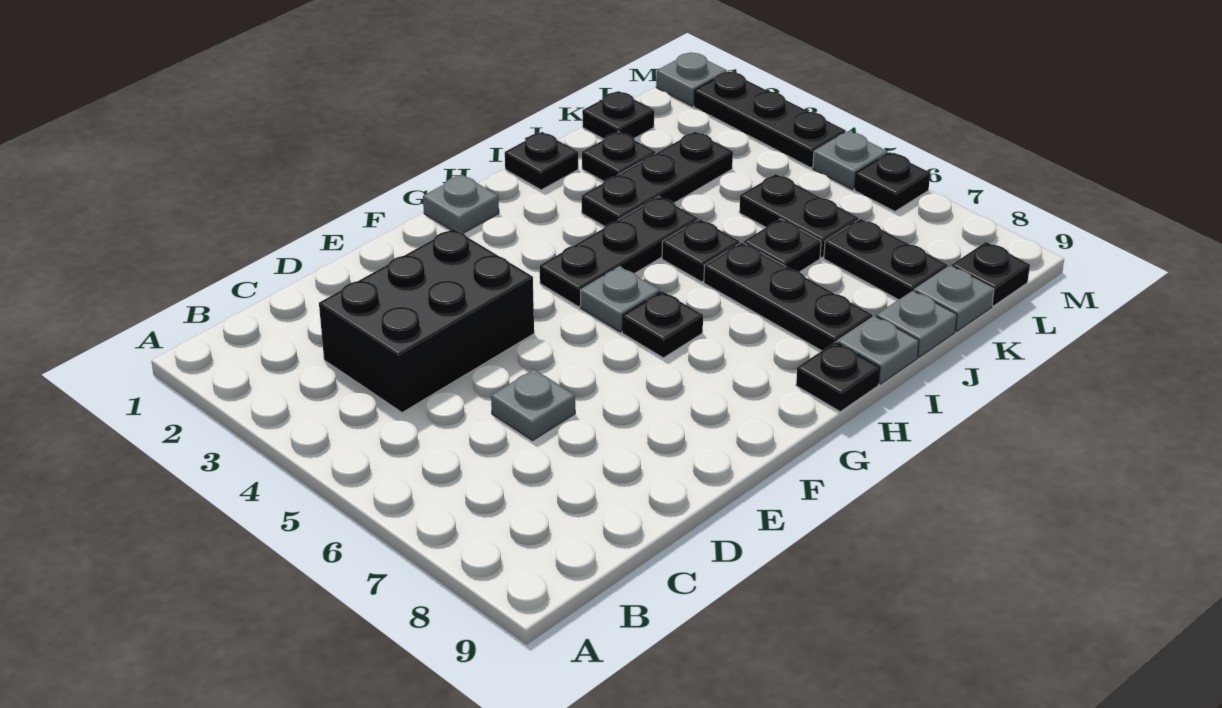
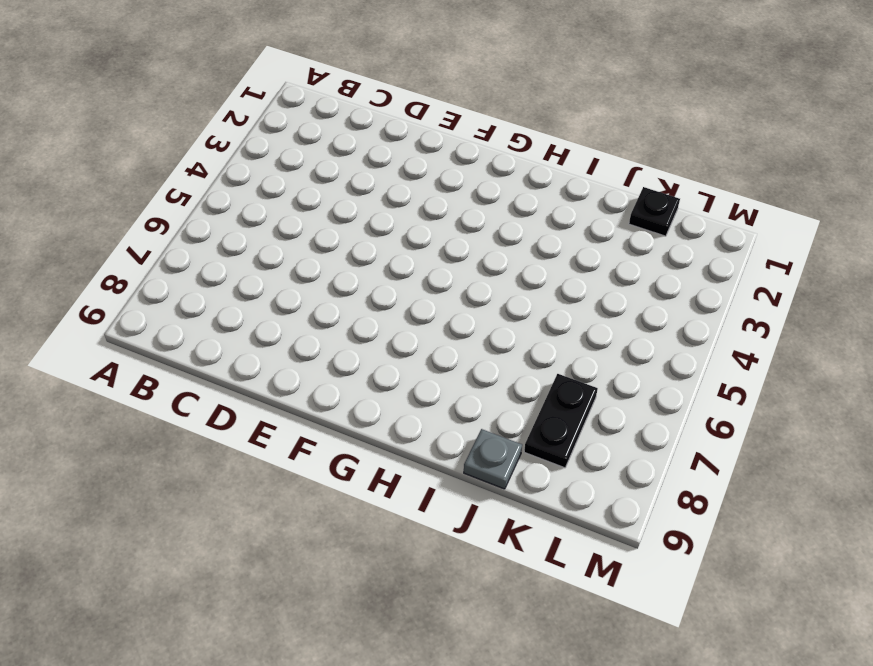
none -> black brick C3:E4 level 1
none -> grey plate D6 level 1
none -> grey plate G1 level 1

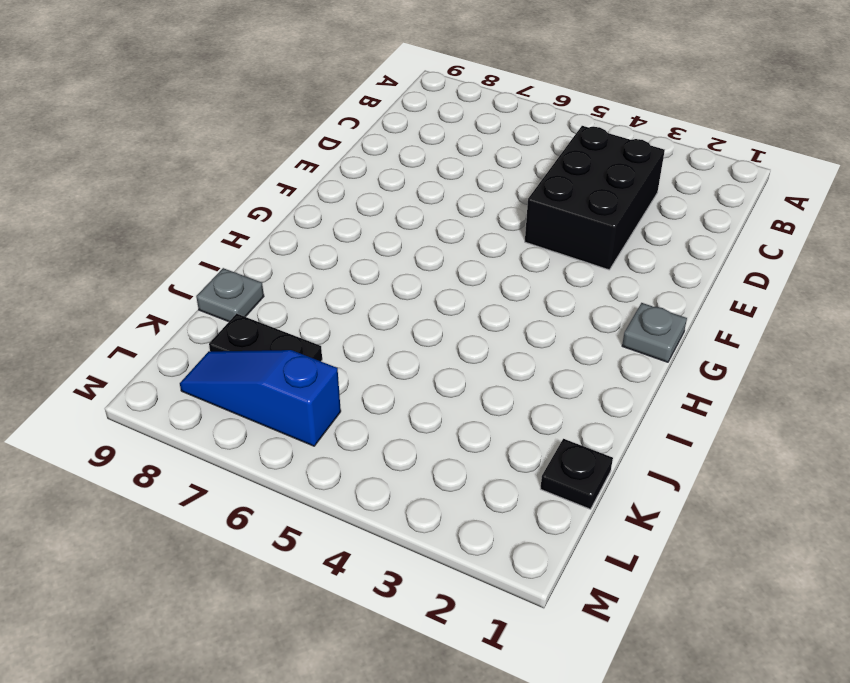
blue slope L6:L8 level 1 top 6 -> none
none -> grey plate D6 level 1
none -> black plate G4:I4 level 1
none -> grey plate G5 level 1

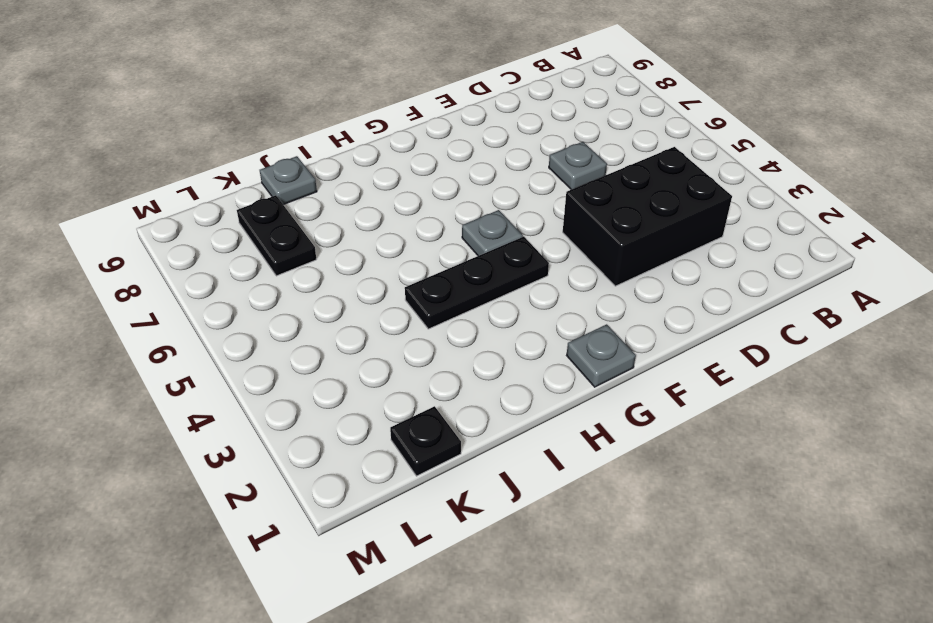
none -> black plate G6 level 1
none -> black plate H9 level 1
none -> black plate I1 level 1

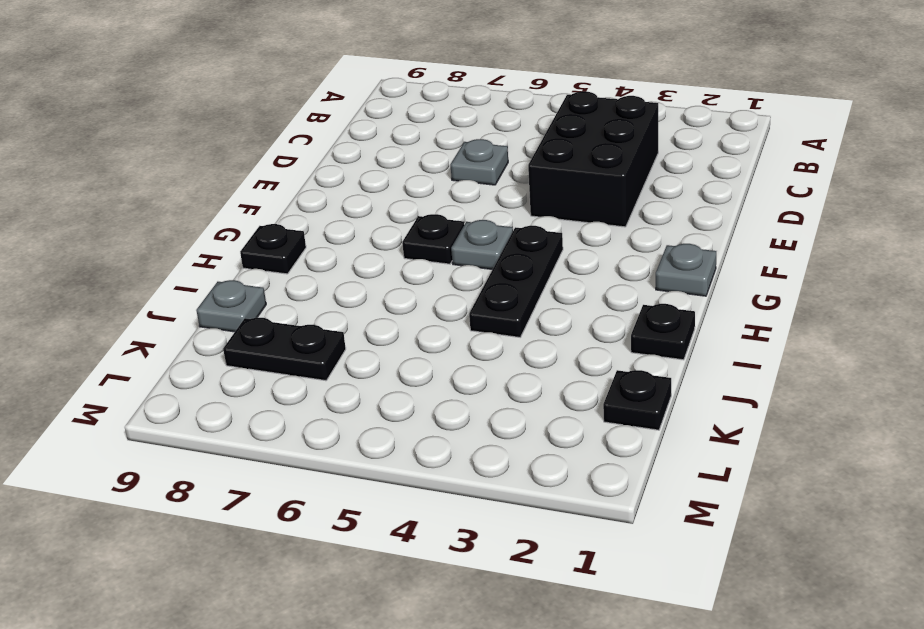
none -> black plate I3:K3 level 1
none -> black plate I5 level 1
none -> black plate I6:I8 level 1

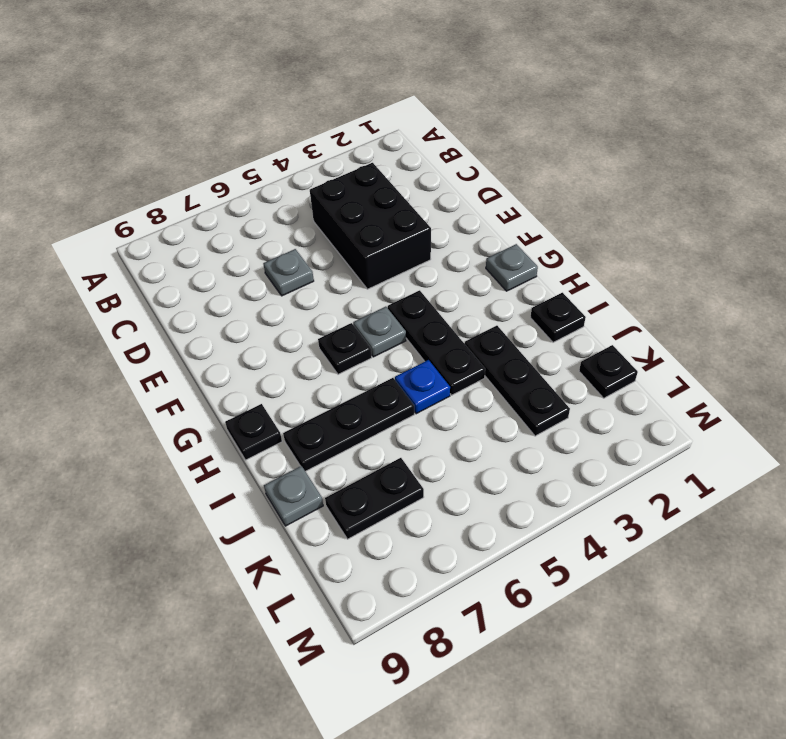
blue plate I5 level 1 -> black plate I5 level 1
none -> grey plate I9 level 1
none -> black plate J2 level 1
none -> black plate J6 level 1

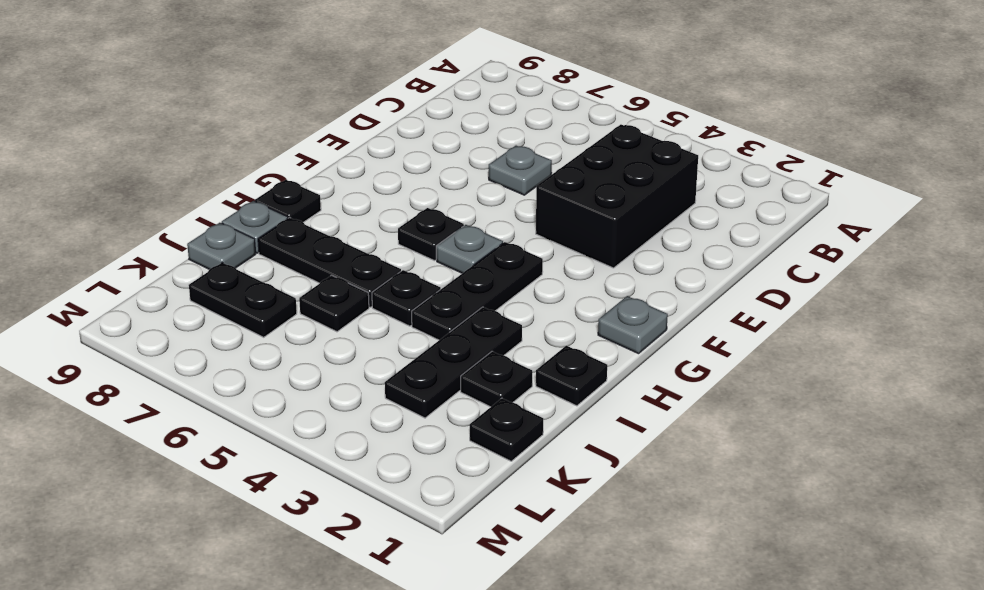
none -> black plate K5:K6 level 1
none -> grey plate K9 level 1
none -> black plate L9 level 1

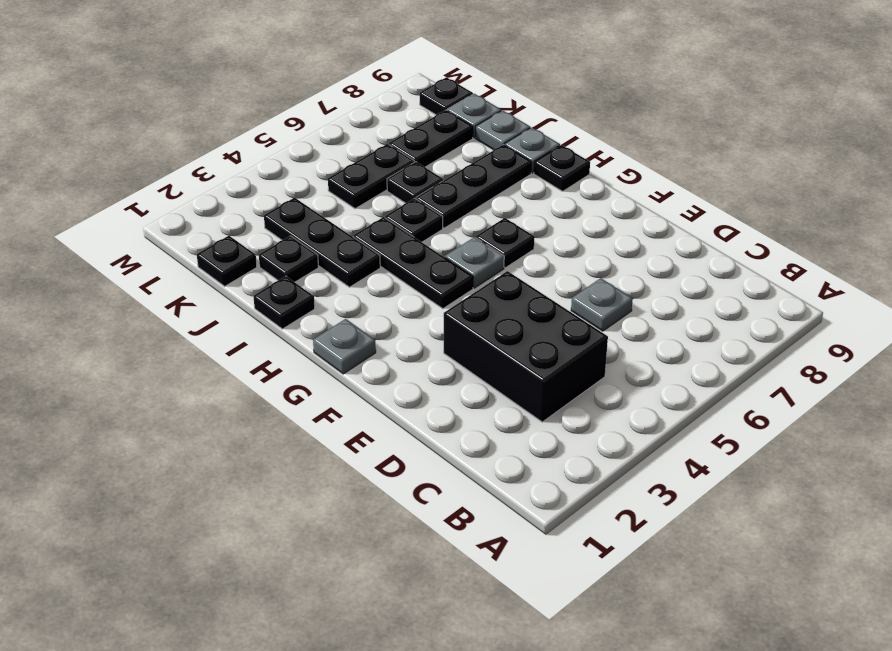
none -> grey plate M1 level 1
none -> black plate M2:M4 level 1
none -> grey plate M5 level 1

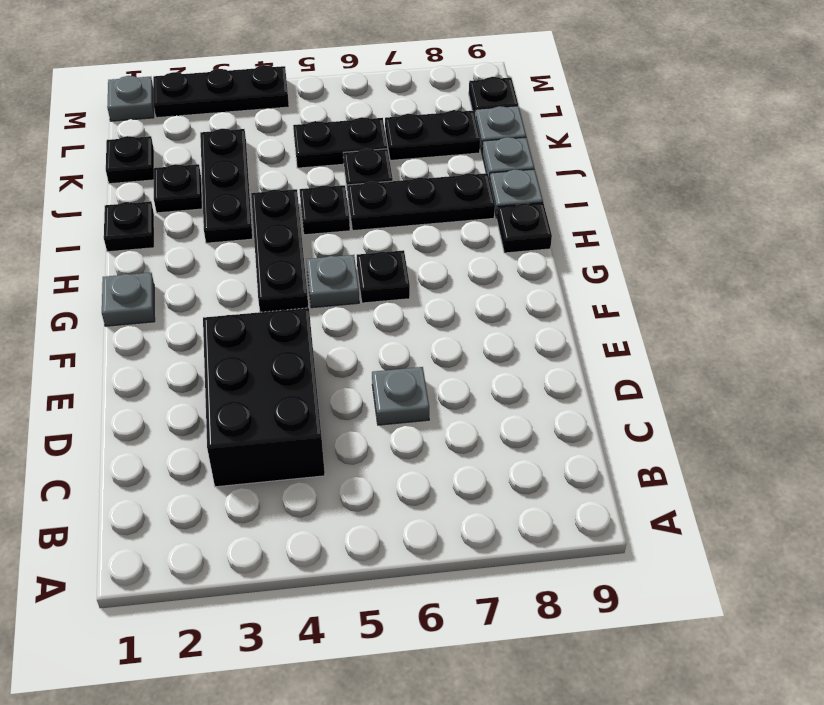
none -> grey plate M5 level 1
none -> black plate M6 level 1

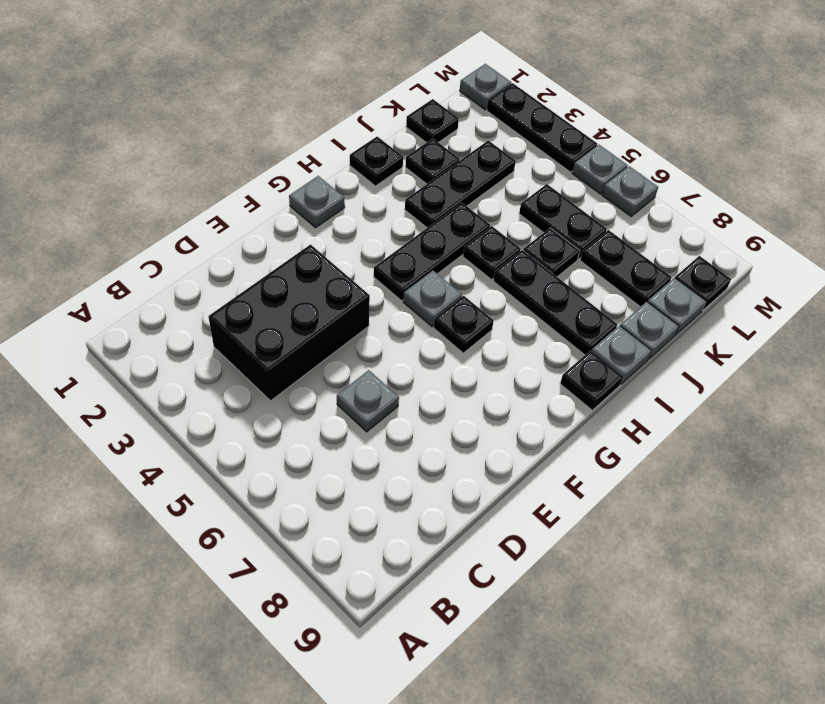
grey plate M6 level 1 -> black plate M6 level 1

